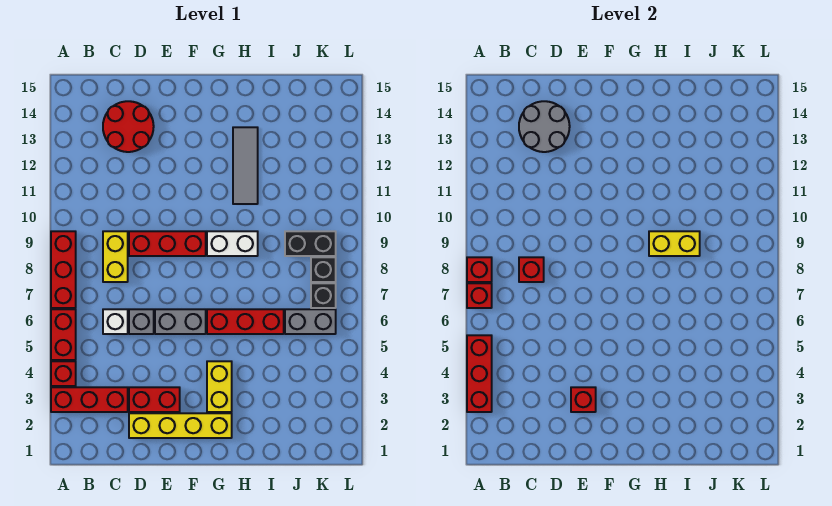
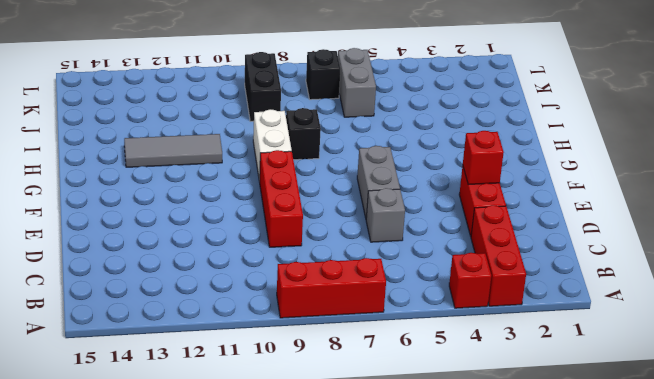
black brick H8 level 1 -> black brick K8 level 1
none -> red brick A5:A6 level 1
none -> white brick C6 level 1
none -> yellow brick C8:C9 level 1

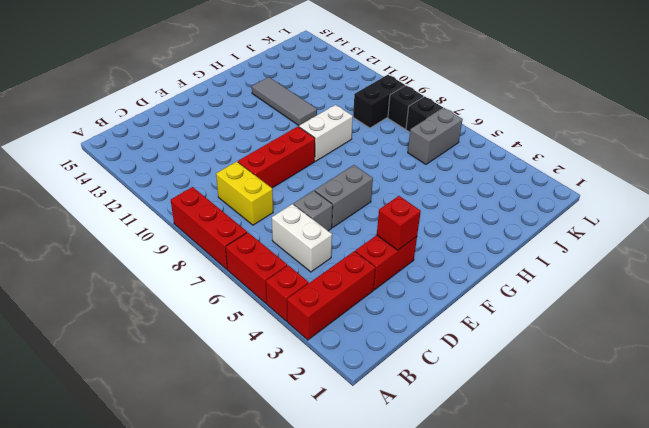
white brick C5:C6 level 1 -> white brick C6 level 1
none -> red round brick C13:D14 level 1
none -> yellow brick D2:G2 level 1
none -> yellow brick G3:G4 level 1

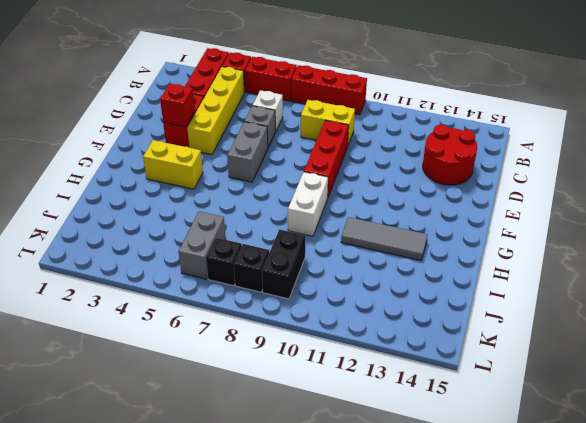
yellow brick B4:E4 level 1 -> yellow brick D2:G2 level 1
none -> red brick G6:I6 level 1
none -> red brick A3:A5 level 2
none -> red brick A7 level 2

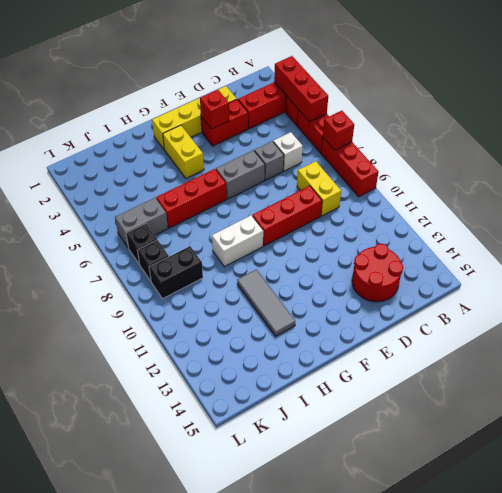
none -> red brick A8 level 2
none -> red brick C8 level 2
none -> grey round brick C13:D14 level 2

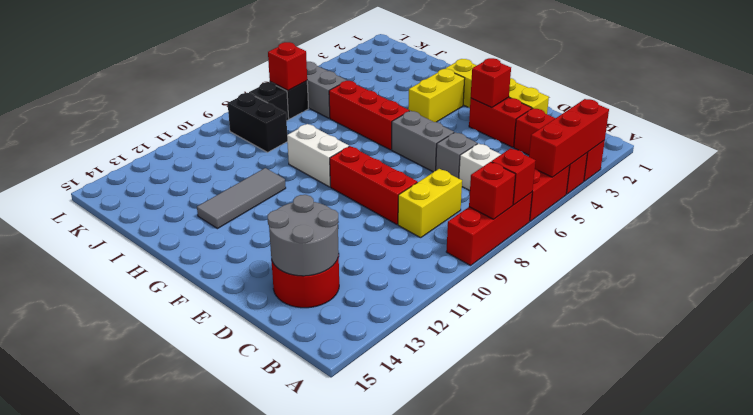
red brick K7 level 2 -> red brick C8 level 2
none -> yellow brick H9:I9 level 2

